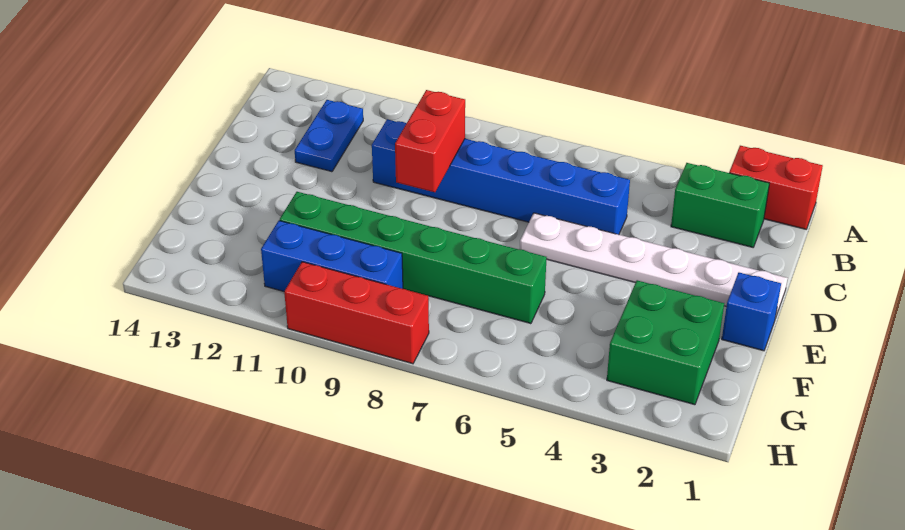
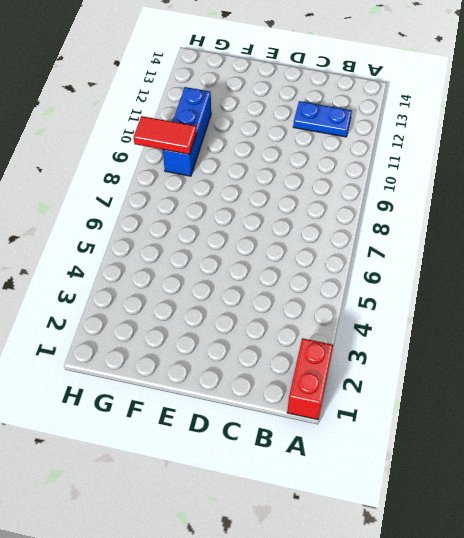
red tile G9:H9 level 2 -> none
none -> green brick B2:B3 level 1
none -> blue brick C5:C10 level 1

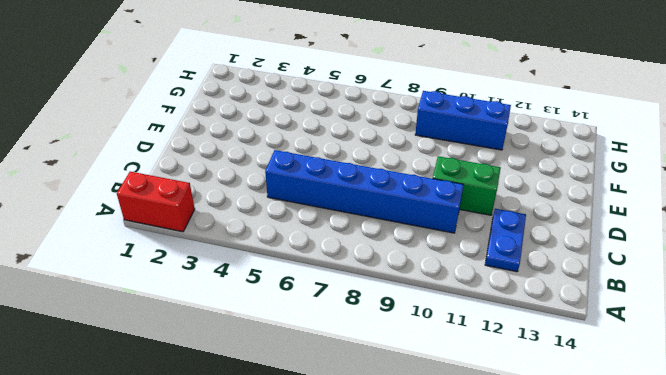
green brick D10:D11 level 1 -> green brick B2:B3 level 1
none -> white plate D1:D6 level 1
none -> blue brick E1 level 1

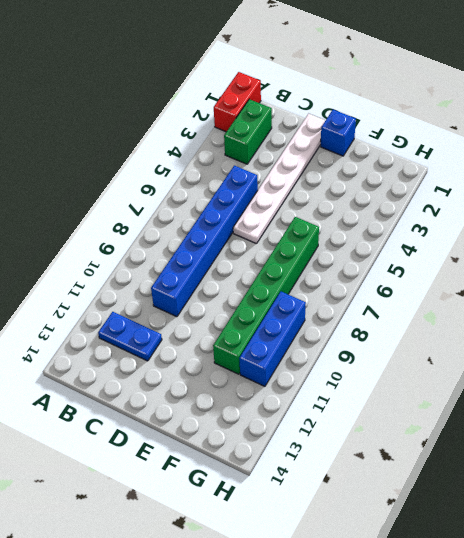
none -> green brick F2:G3 level 1
none -> red brick H8:H10 level 1

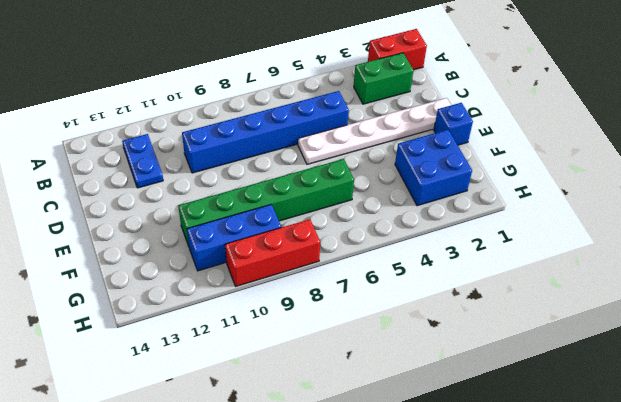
blue brick F2:G3 level 1 -> green brick F2:G3 level 1
none -> red brick C9:D9 level 2

